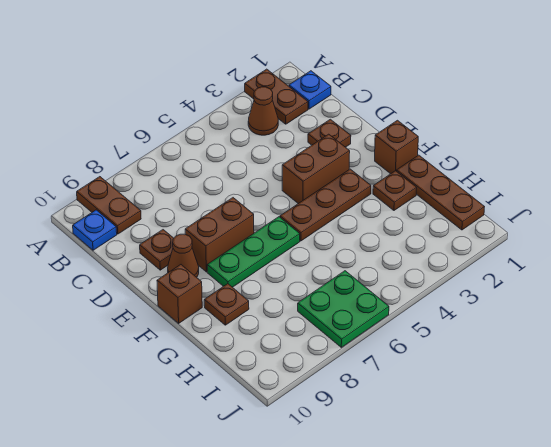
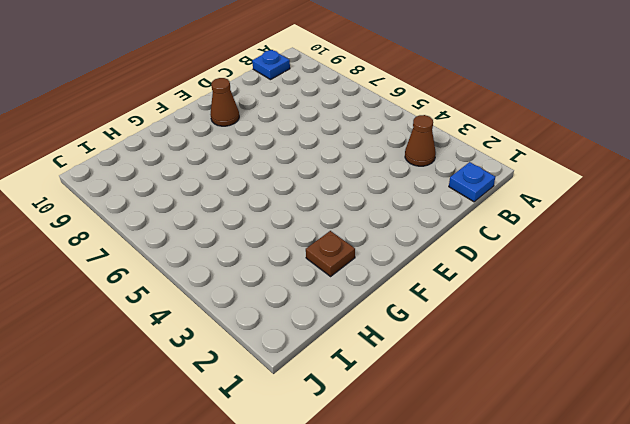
none -> brown plate A2:B2 level 1
none -> brown plate A9:B9 level 1
none -> brown plate D2 level 1

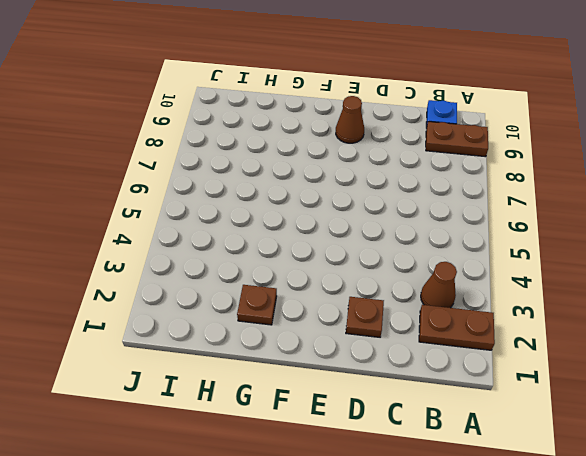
none -> blue plate B1 level 1
none -> brown plate D9 level 1
none -> brown brick E3:E4 level 1

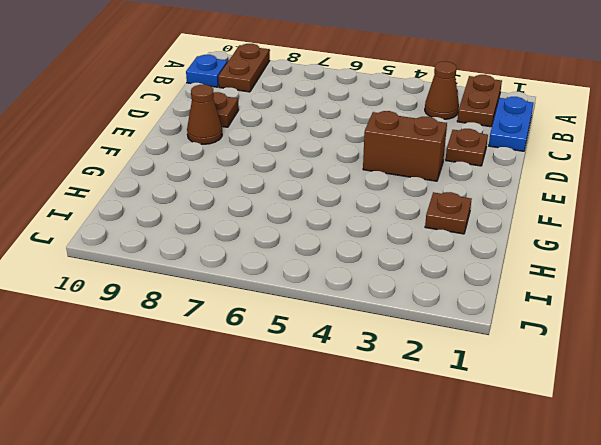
blue plate B1:C1 level 1 -> blue plate B1 level 1
none -> brown brick E7:E8 level 1
none -> brown brick F1 level 1
none -> brown plate F3:F5 level 1

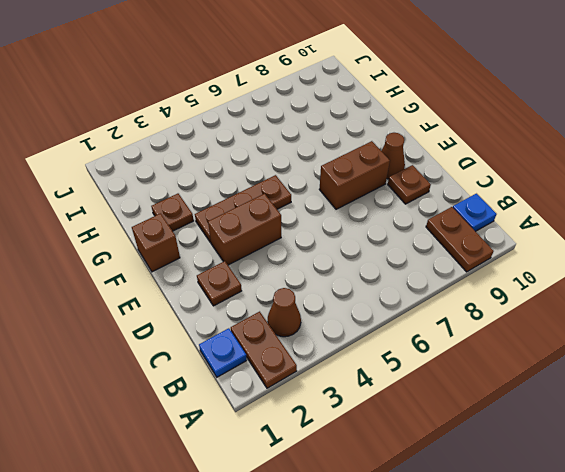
none -> green plate F6:F8 level 1
none -> brown brick F10 level 1
none -> brown plate G1:I1 level 1

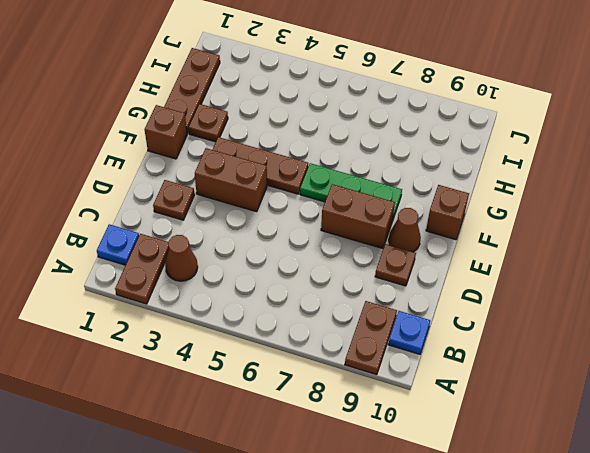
none -> brown plate G9 level 1
none -> green plate I6:J7 level 1

